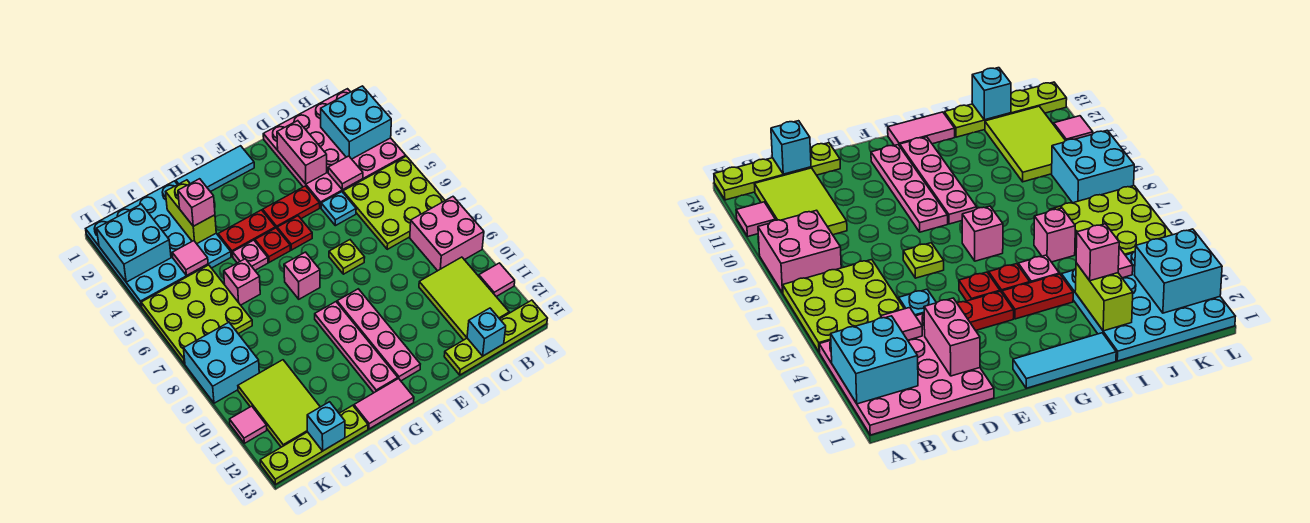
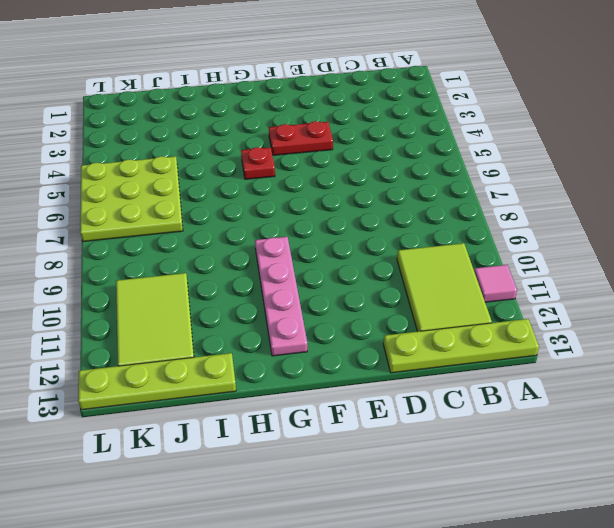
none -> pink plate A1:D4 level 1
none -> lime plate A5:C7 level 1
none -> pink brick A8:B9 level 1
none -> cyan plate D5 level 1

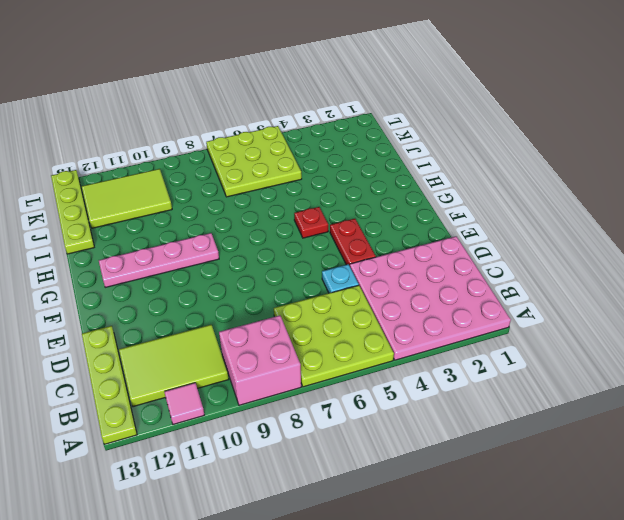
none -> lime plate E7 level 1
none -> cyan tile F1:H1 level 1
none -> red plate F5 level 1
none -> pink plate F9:F12 level 1

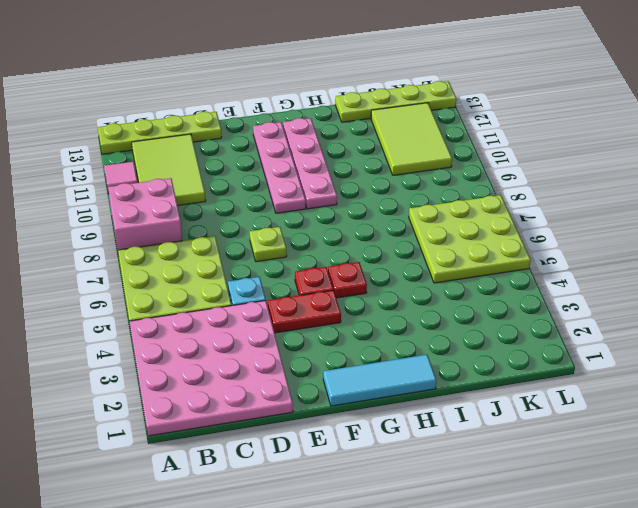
none -> red plate G4:H4 level 1
none -> pink brick G7 level 1
none -> pink tile G13:H13 level 1
none -> pink plate H5 level 1

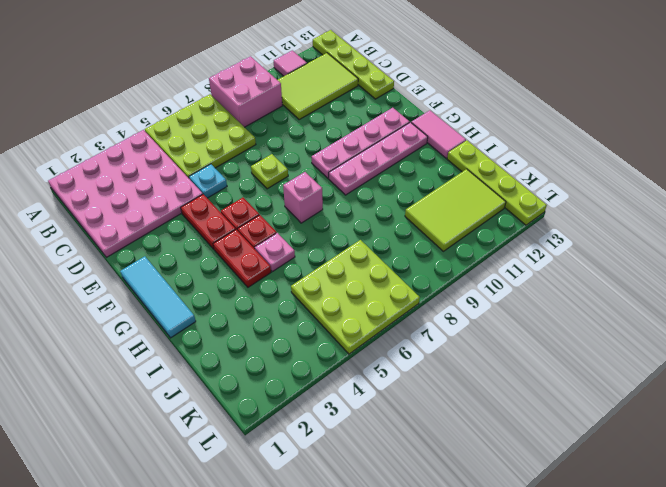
none -> cyan plate I1:L4 level 1
none -> pink brick I6 level 1
none -> cyan brick K8:L9 level 1
none -> pink tile L11 level 1

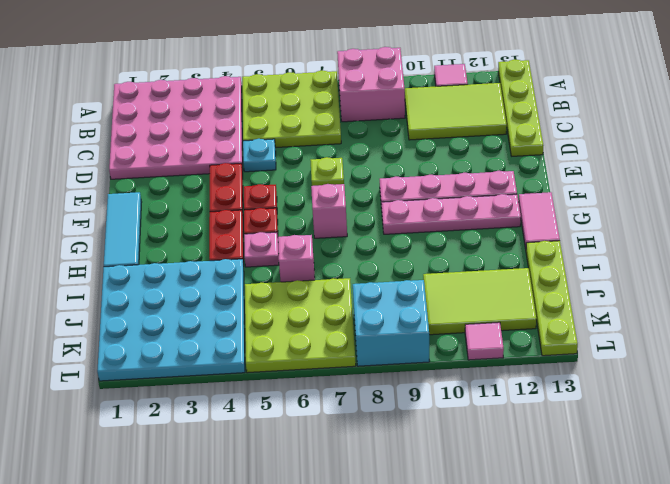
none -> cyan brick A2:B3 level 2
none -> pink tile C4 level 2
none -> cyan brick C13 level 2
none -> pink brick D2:D3 level 2

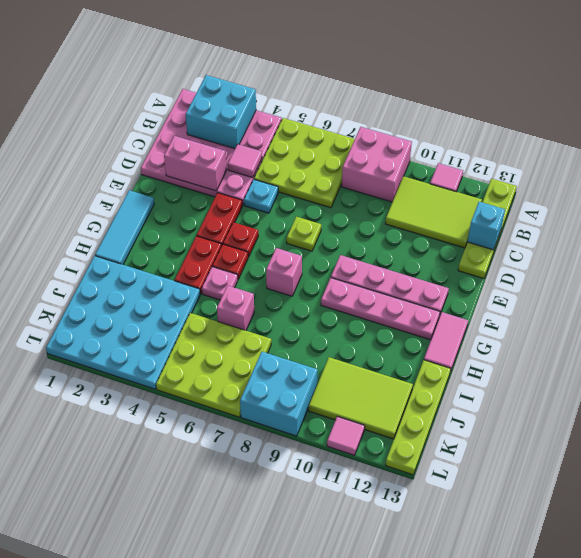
none -> lime brick I2:I3 level 2
none -> pink tile J4 level 2
none -> cyan brick J13 level 2
none -> cyan brick K2:L3 level 2

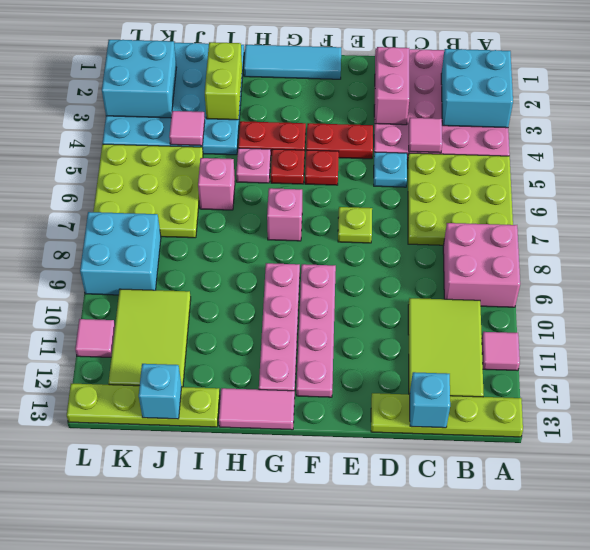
none -> pink brick I3 level 3

